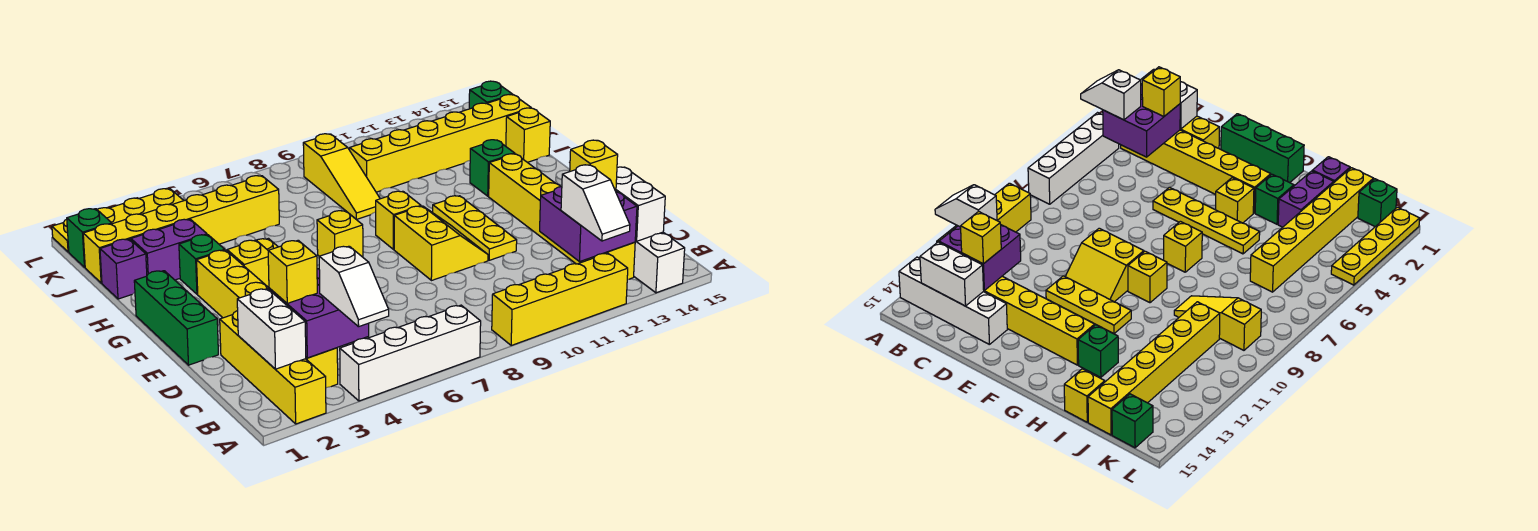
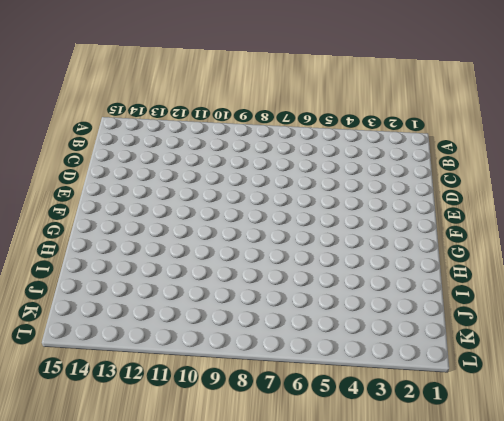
none -> yellow brick A2:D2 level 1
none -> white brick A4:A7 level 1
none -> yellow brick A9:A12 level 1
none -> white brick A14:D14 level 1

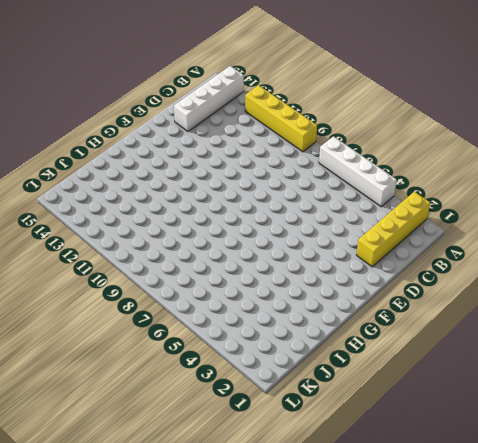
none -> yellow brick B3:G3 level 1
none -> yellow brick B13:G13 level 1
none -> green brick E1:G1 level 1
none -> yellow plate E5:H5 level 1

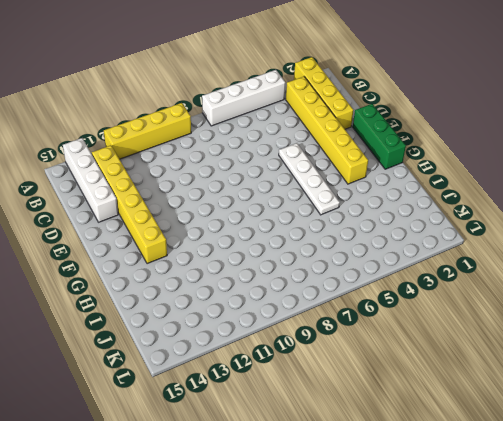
white plate E5:H5 level 1 -> yellow plate E5:H5 level 1
none -> yellow slope E9:F10 level 1 top 9
none -> yellow plate E11:G11 level 1
none -> yellow brick G4 level 1
none -> yellow brick G7 level 1

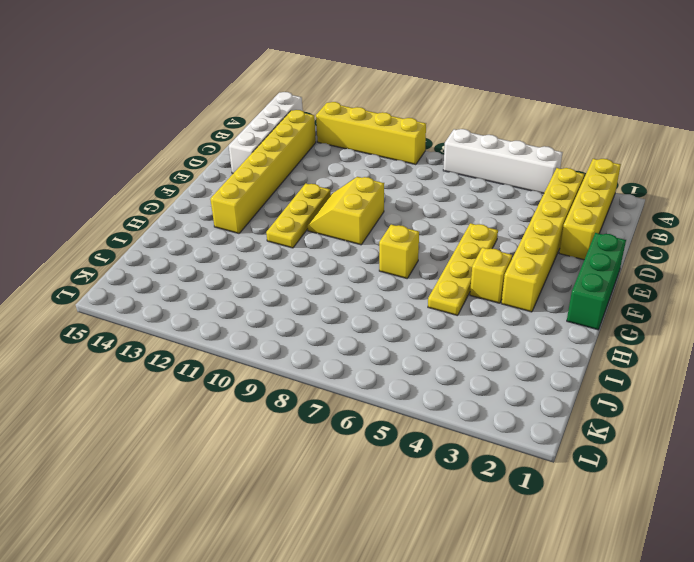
none -> yellow brick G9 level 1
none -> green brick H3 level 1
none -> green brick H13 level 1
none -> purple brick I1 level 1

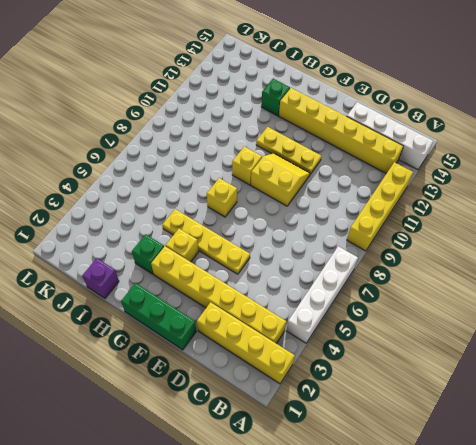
none -> purple brick I2:I3 level 1
none -> yellow slope I9:K9 level 1 top K
none -> yellow brick I15 level 1
none -> yellow brick J1:J6 level 1

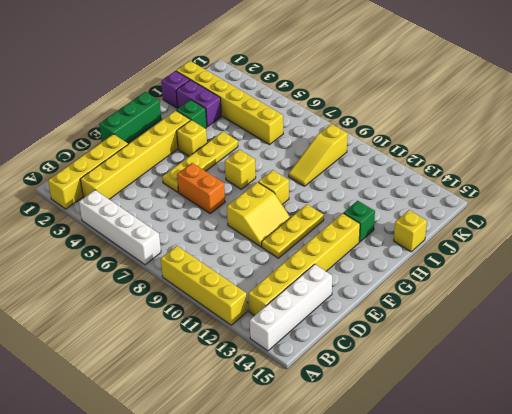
orange brick E6:E7 level 1 -> none
none -> yellow brick J10:J15 level 1
none -> green brick K1 level 1
none -> green brick K15 level 1
none -> yellow plate L1:L4 level 1

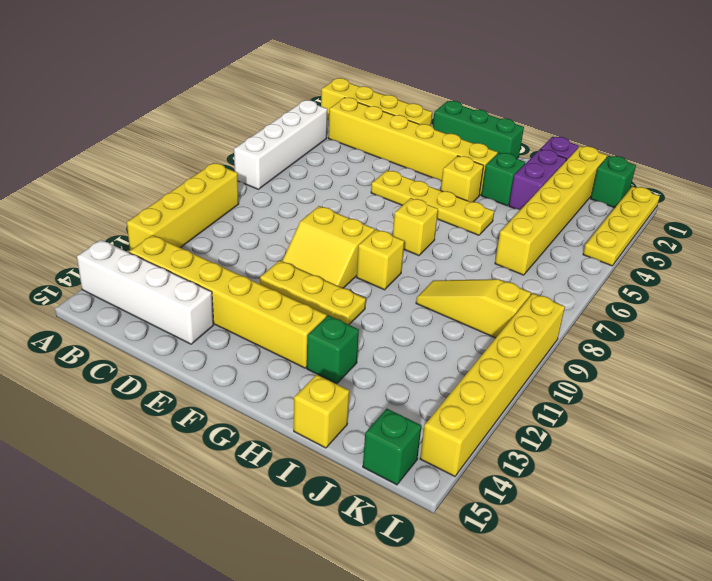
yellow brick L9:L14 level 1 -> yellow brick J10:J15 level 1
none -> white brick B2:C2 level 2
none -> purple brick B3:C4 level 2
none -> purple brick B12:C13 level 2
none -> white brick B14:C14 level 2

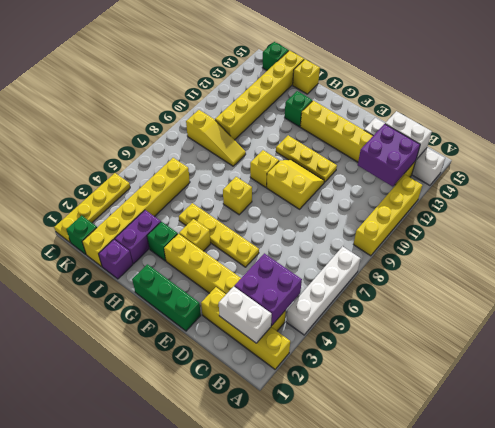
none -> white slope A4:B4 level 3 top B
none -> white slope A12:B12 level 3 top B
none -> yellow brick C3 level 3
none -> yellow brick C13 level 3

